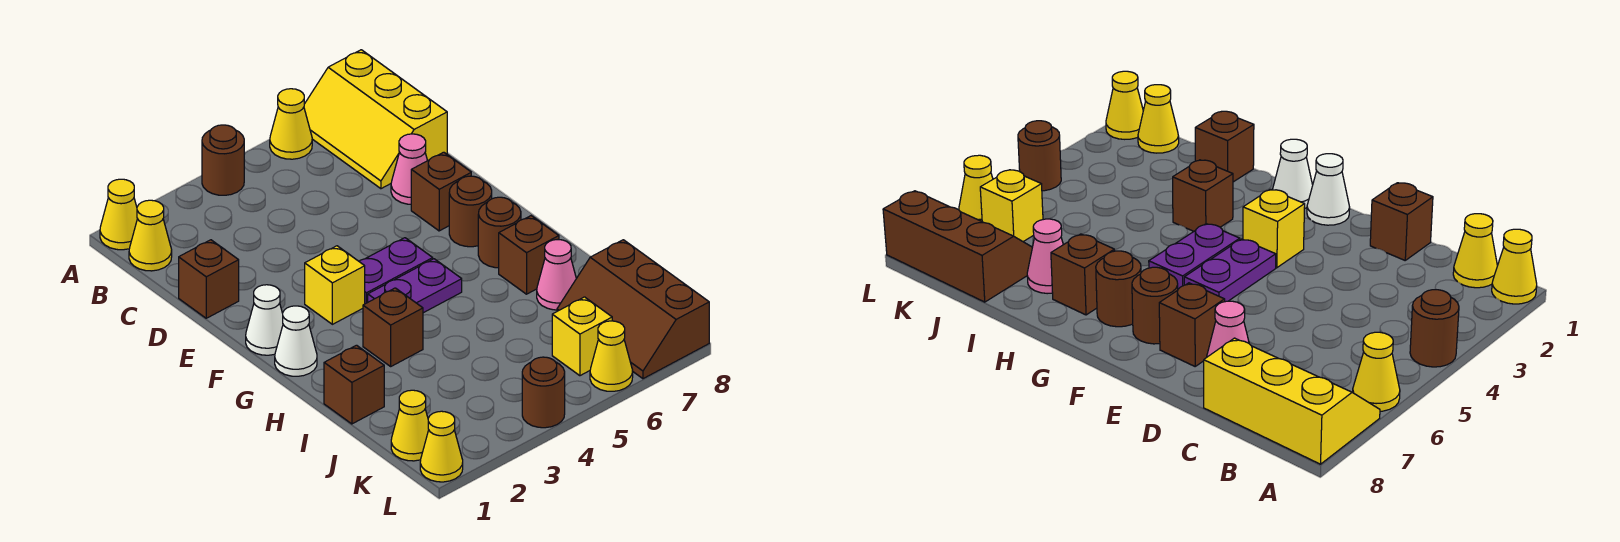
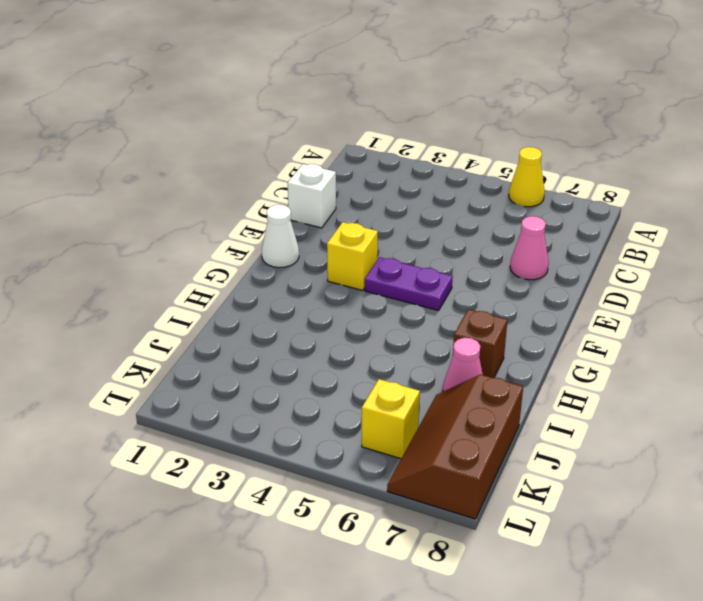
white brick D1 level 1 -> brown brick D1 level 1
none -> yellow cone A1 level 1
none -> brown round brick A4 level 1
none -> yellow slope A7:C8 level 1 top 8

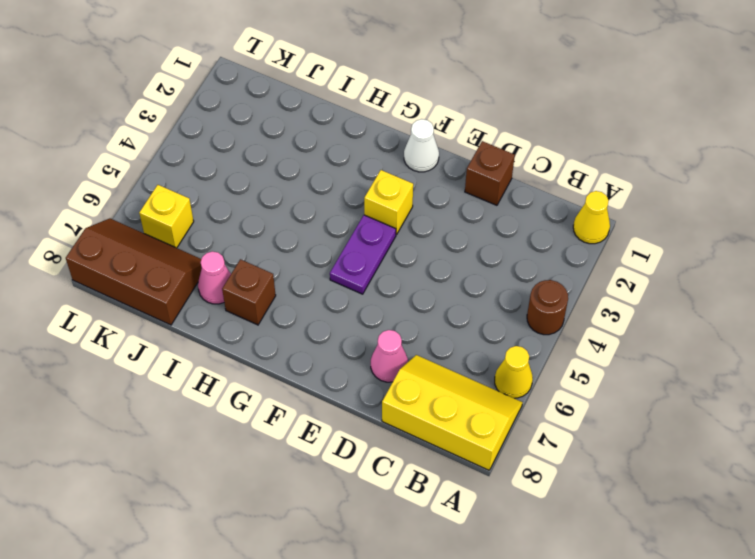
none -> yellow cone B1 level 1
none -> brown brick E7 level 1
none -> brown round brick F7 level 1

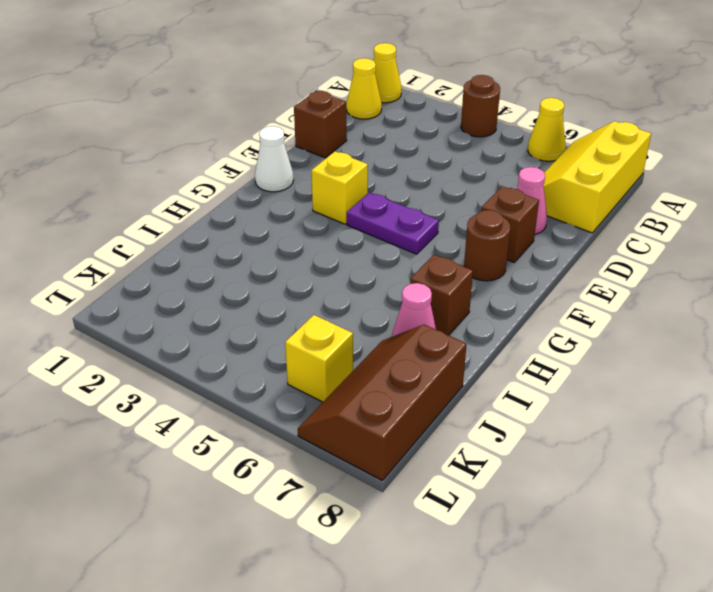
none -> white cone G1 level 1
none -> purple plate G4:G5 level 1
none -> brown round brick G7 level 1

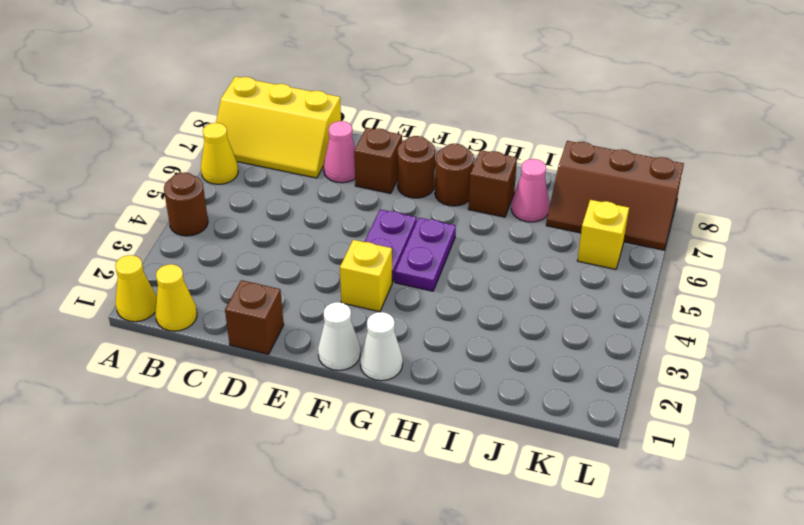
none -> brown brick H3 level 1
none -> brown brick I1 level 1
none -> yellow cone K1 level 1

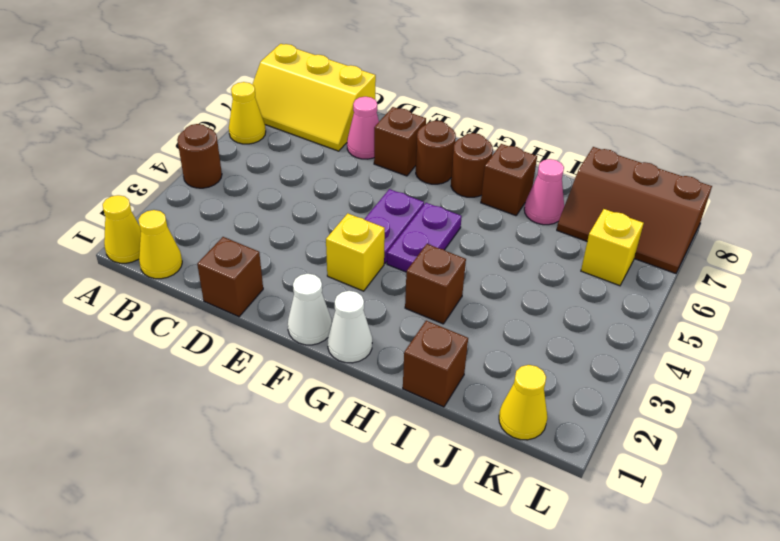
none -> yellow cone L1 level 1
none -> brown round brick L4 level 1
none -> yellow cone L6 level 1

